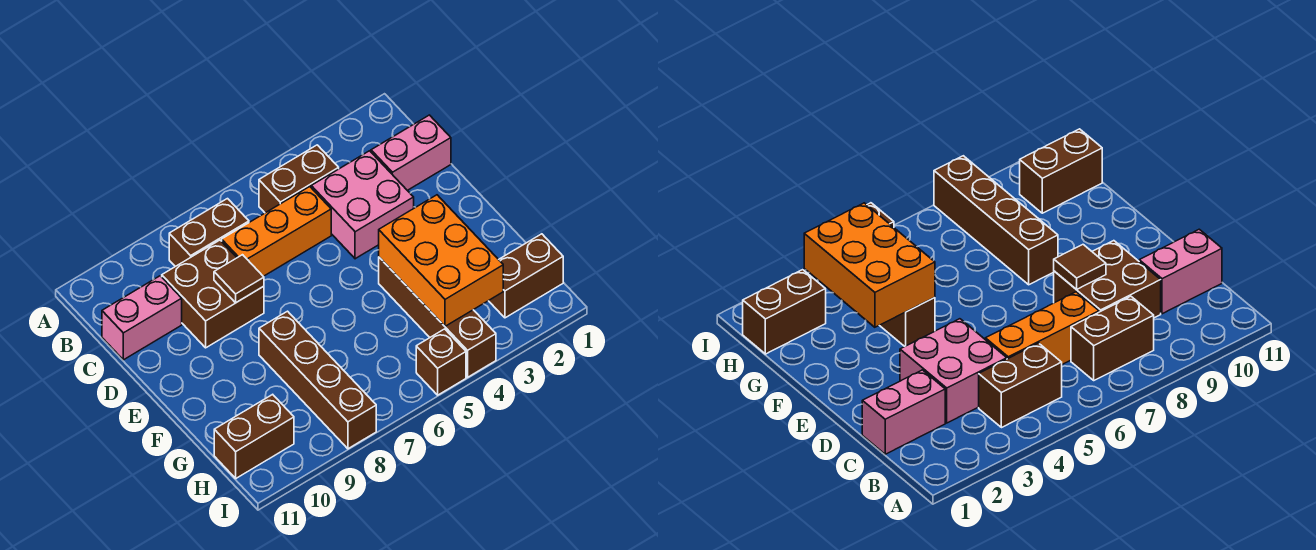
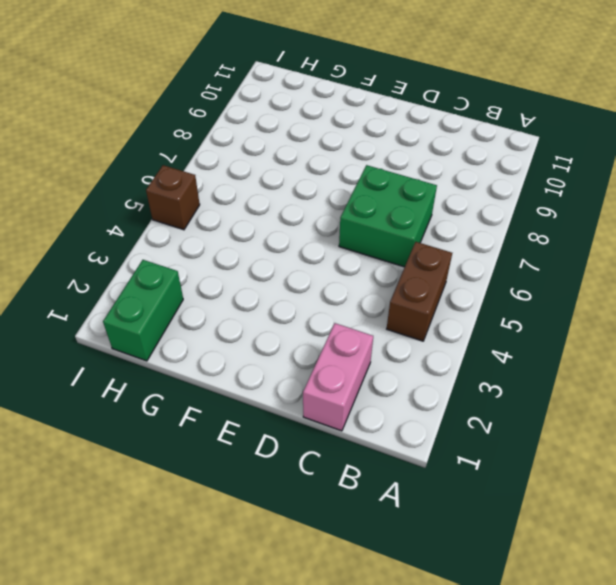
green brick C6:D7 level 1 -> orange brick C5:C7 level 1
green brick H1:H2 level 1 -> brown brick H1:H2 level 1
none -> brown brick B7:B8 level 1
none -> pink brick C3:D4 level 1
none -> brown brick C8:D9 level 1

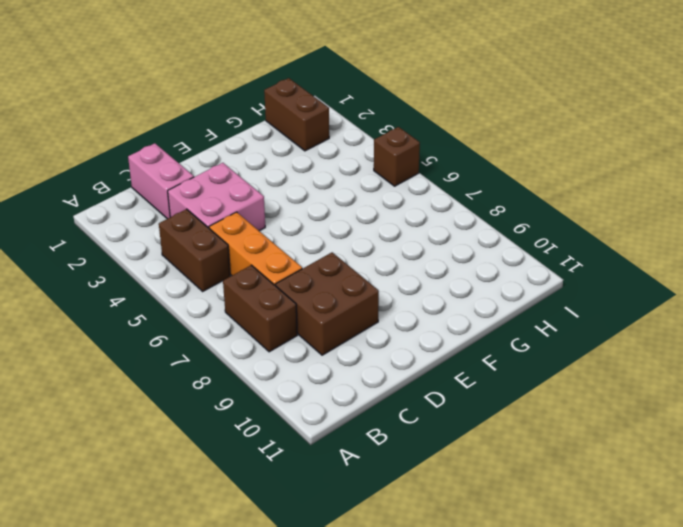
none -> pink brick C10:C11 level 1
none -> brown brick F4:I4 level 1
none -> brown brick F8:I8 level 1

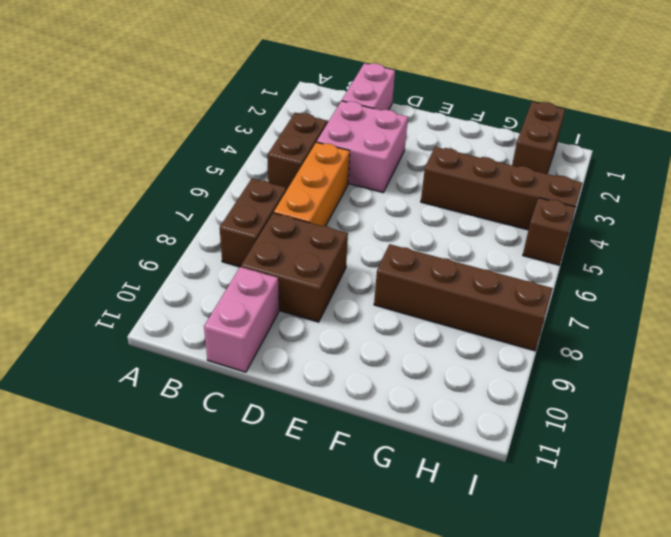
none -> brown brick H10:H11 level 1
none -> brown tile D8 level 2
none -> orange brick F3:H4 level 2

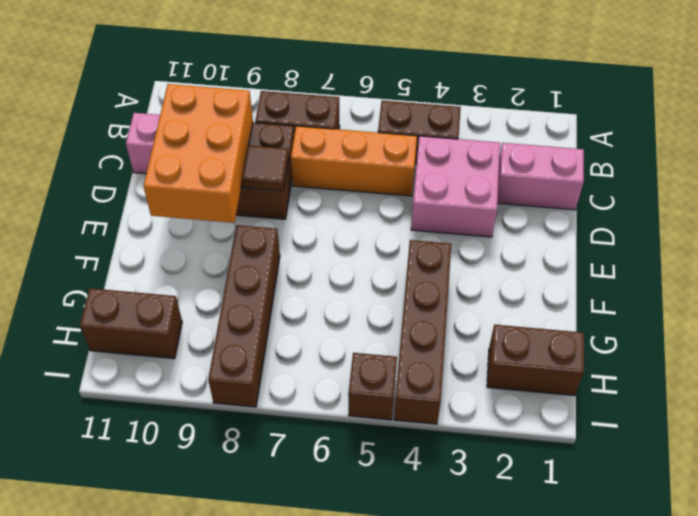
orange brick C9:E10 level 2 -> orange brick F3:H4 level 2

